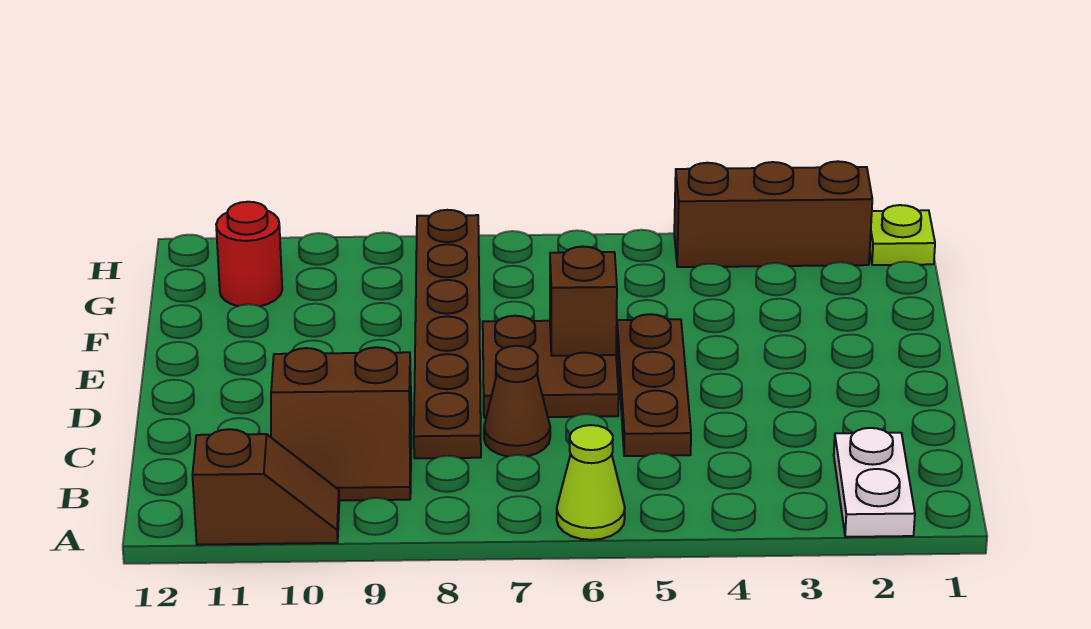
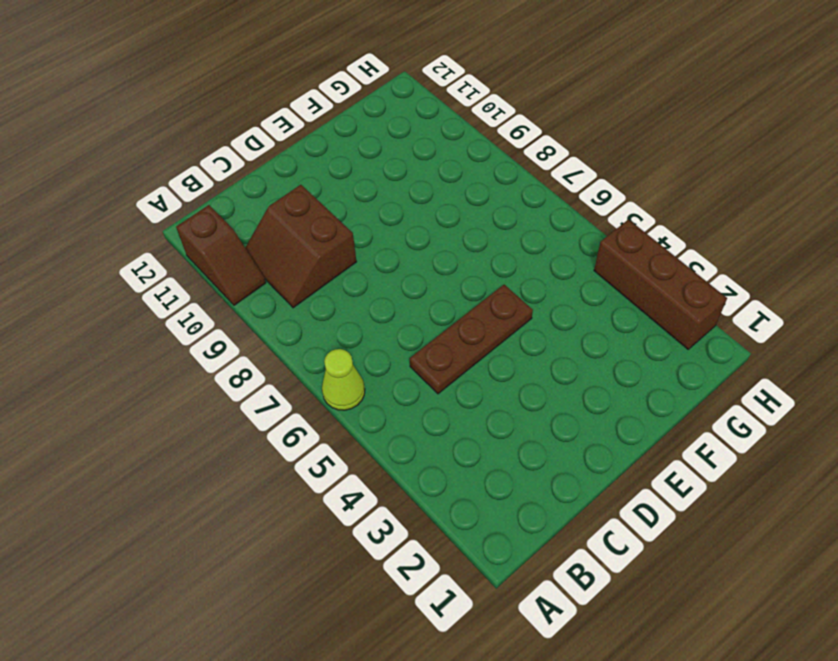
none -> white plate A2:B2 level 1
none -> brown cone C7 level 1
none -> brown plate C8:H8 level 1

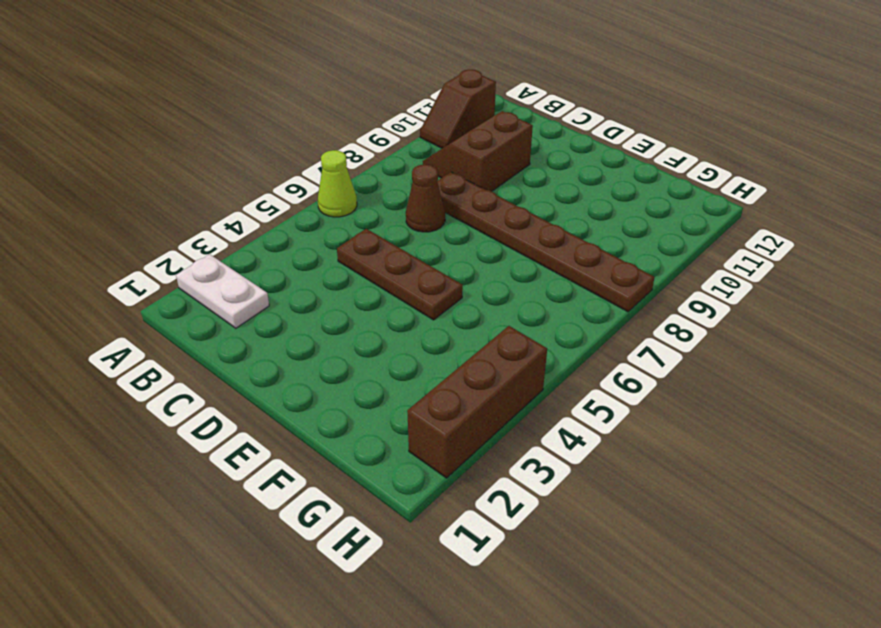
none -> brown plate D6:E7 level 1
none -> red round brick G11 level 1
none -> lime plate H1 level 1

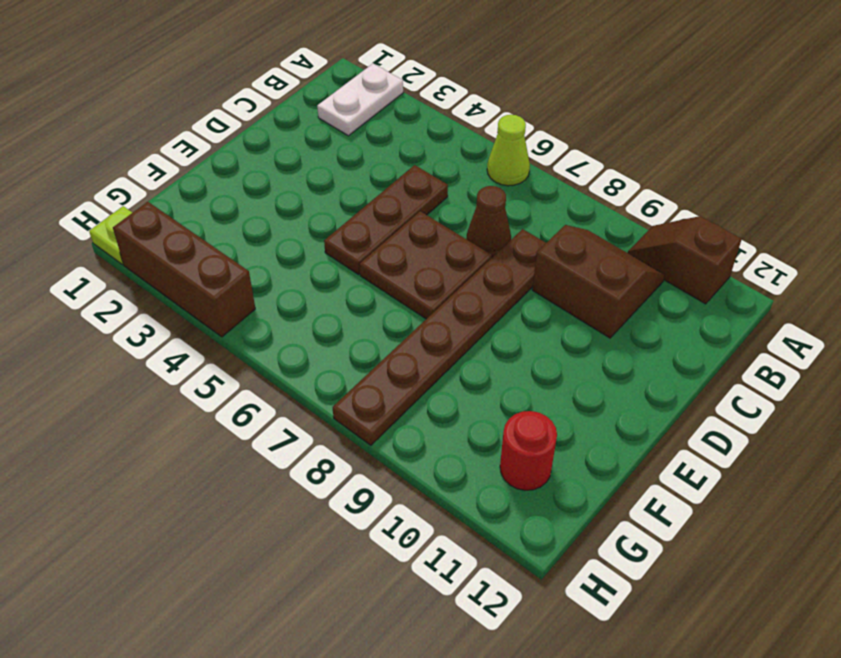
none -> brown brick E6 level 2

